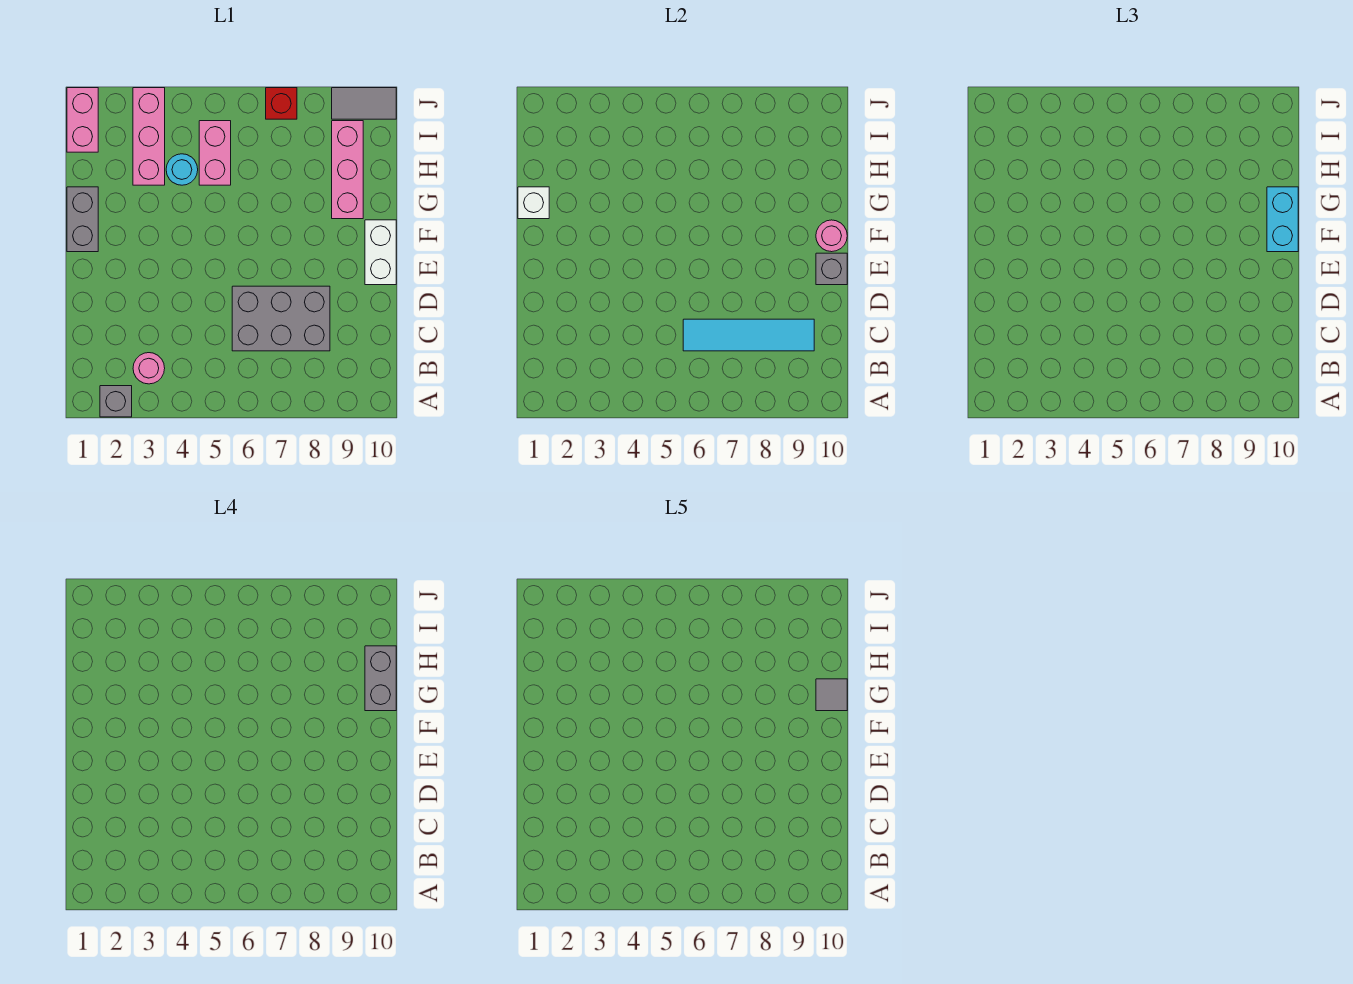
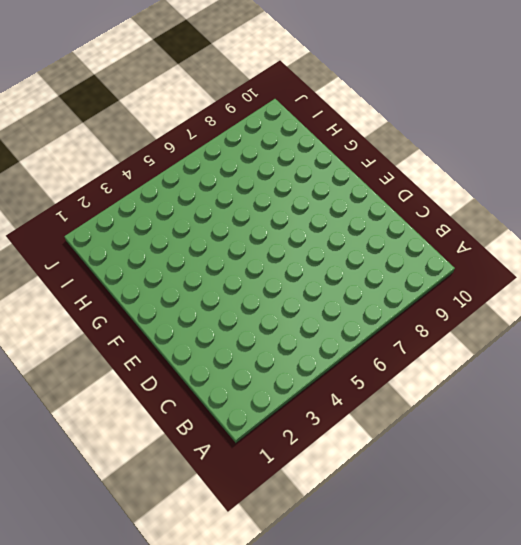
none -> grey brick A2 level 1
none -> pink round brick B3 level 1
none -> grey brick C6:D8 level 1

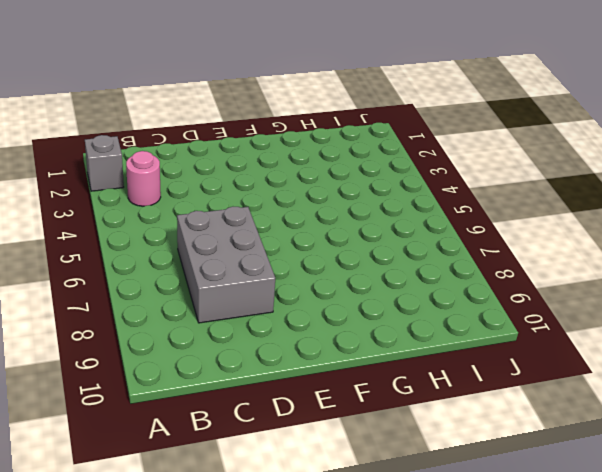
none -> white brick E10:F10 level 1
none -> grey brick F1:G1 level 1
none -> pink brick G9:I9 level 1

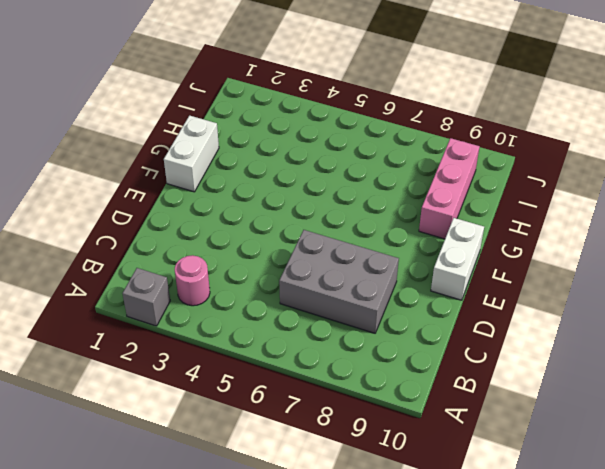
white brick F1:G1 level 1 -> grey brick F1:G1 level 1
none -> pink brick H3:J3 level 1
none -> cyan round brick H4 level 1
none -> pink brick H5:I5 level 1

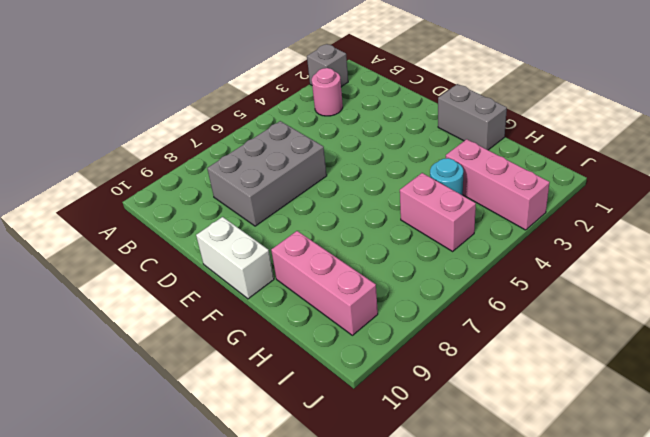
none -> pink brick I1:J1 level 1
none -> red brick J7 level 1
none -> grey tile J9:J10 level 1

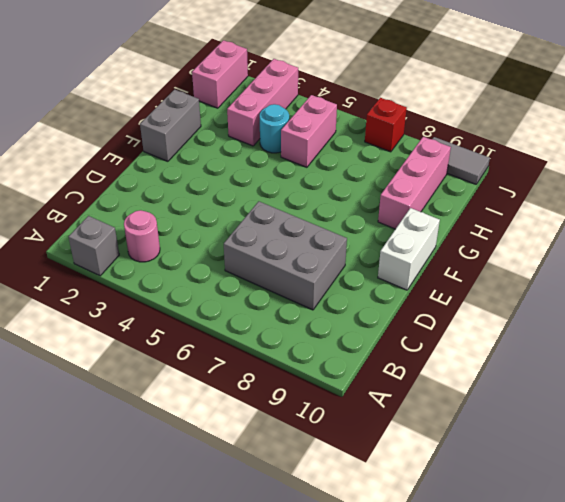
none -> cyan tile C6:C9 level 2
none -> grey brick E10 level 2
none -> pink round brick F10 level 2

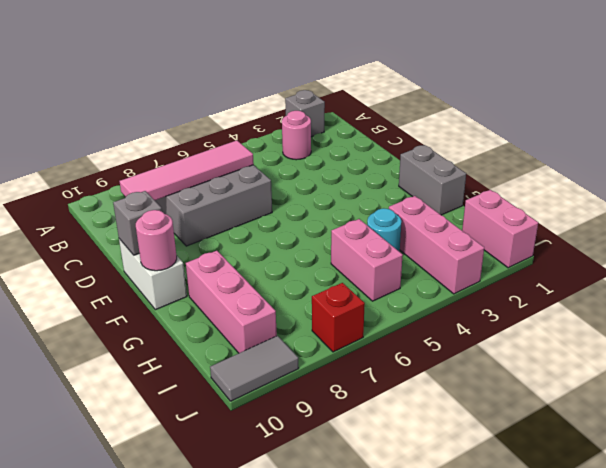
pink tile C6:C9 level 2 -> cyan tile C6:C9 level 2
none -> white brick G1 level 2
none -> cyan brick F10:G10 level 3
none -> grey brick G10:H10 level 4

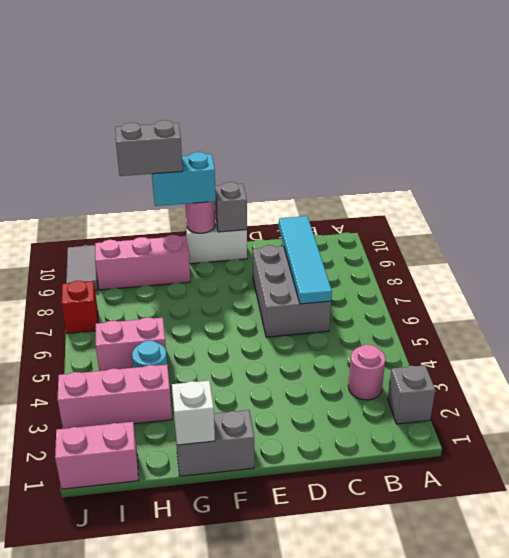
none -> grey tile G10 level 5

